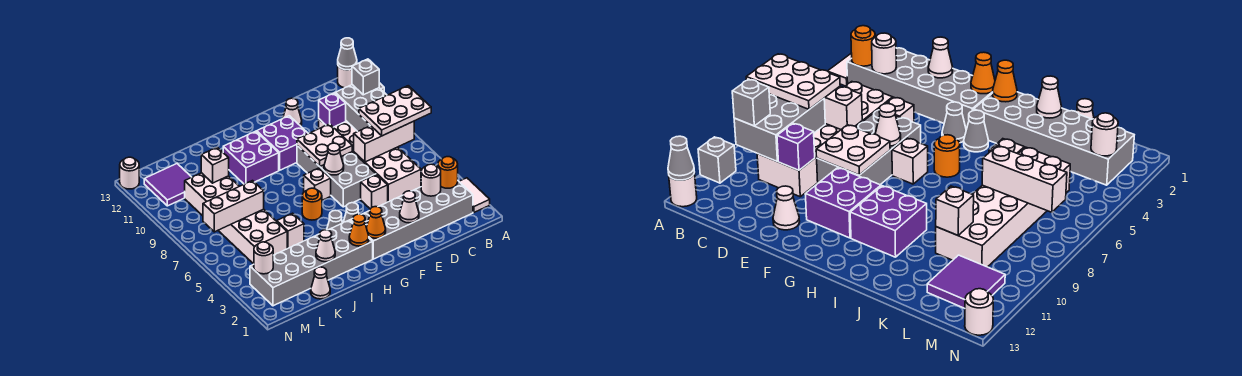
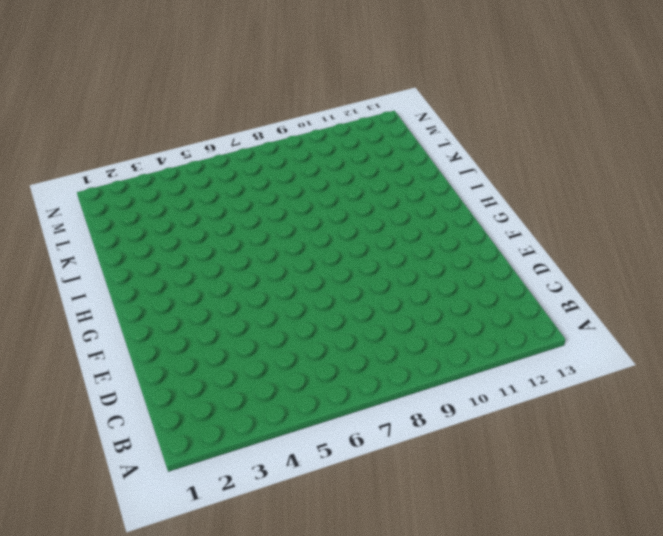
none -> white tile A2:A3 level 1
none -> grey brick A11 level 1
none -> white round brick A13 level 1
none -> grey brick B2:G3 level 1

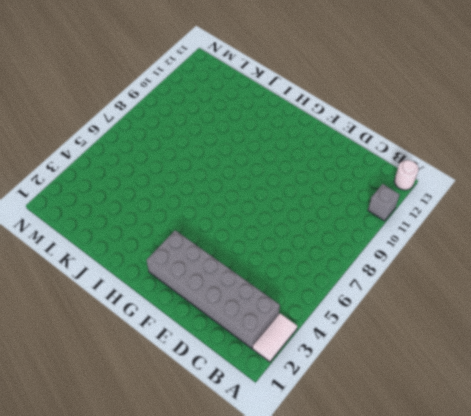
none -> white brick C5:D10 level 1
none -> white brick E5 level 1
none -> grey brick E6:F9 level 1
none -> white cone E12 level 1

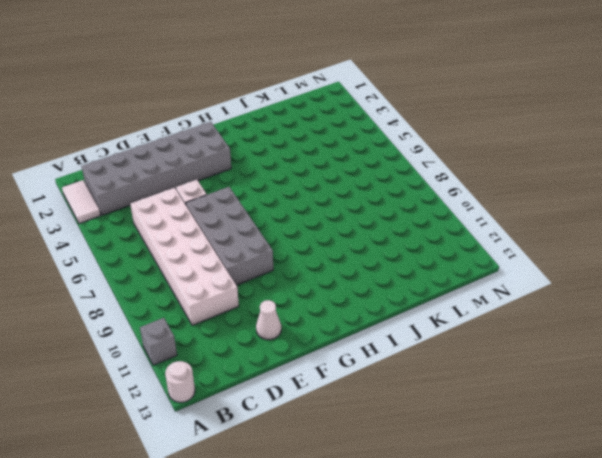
none -> purple brick F10:G11 level 1
none -> grey cone G4 level 1
none -> white brick G7 level 1
none -> grey brick H2:M3 level 1

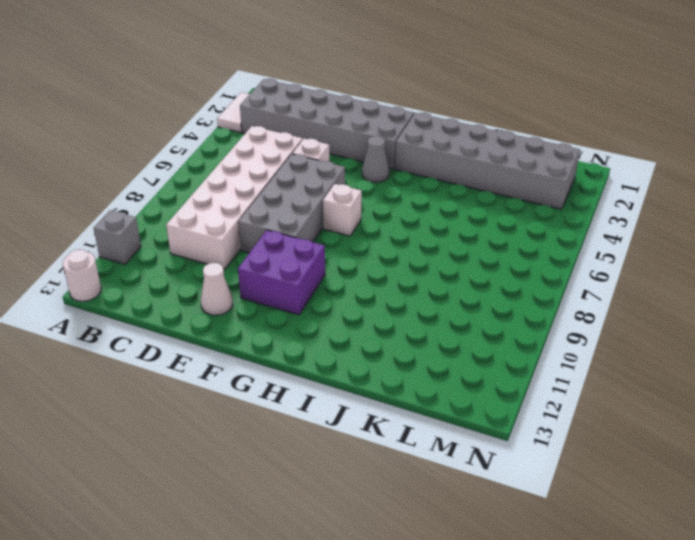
none -> grey cone H4 level 1
none -> orange round brick H6 level 1
none -> purple brick H10:I11 level 1
none -> white brick J5 level 1

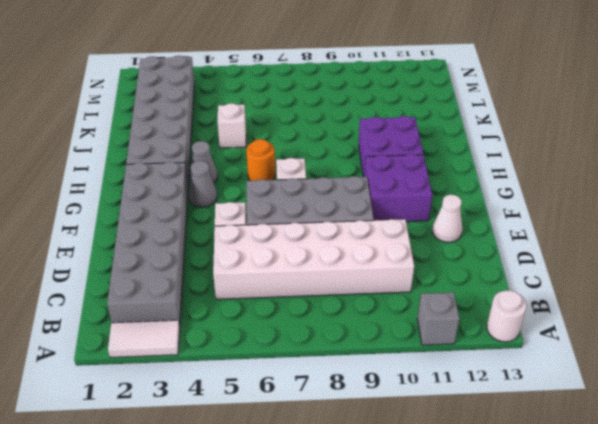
none -> white cone K1 level 1
none -> white brick K5:L10 level 1
none -> purple tile L11:M12 level 1
none -> white round brick N13 level 1

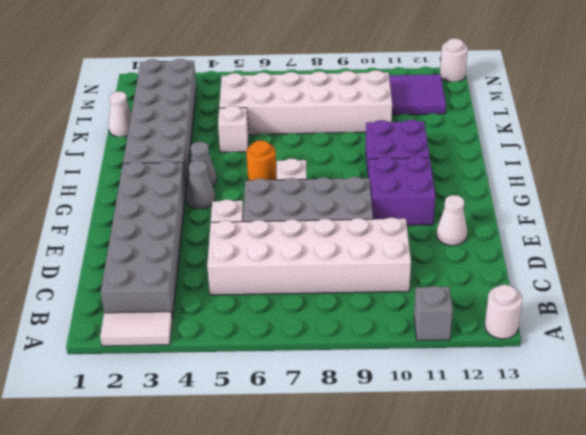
none -> grey cone A13 level 2
none -> orange round brick B3 level 2
none -> white brick B7:D7 level 2
none -> grey brick B8:C10 level 2

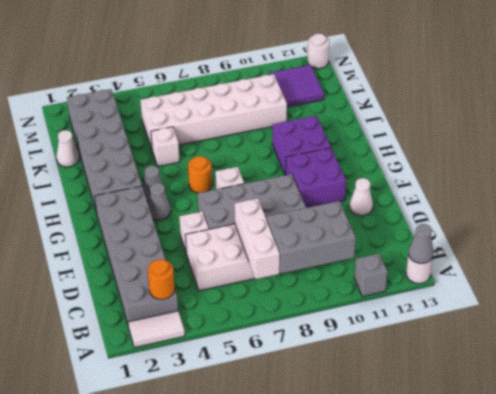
none -> white round brick C3 level 2
none -> purple brick D10 level 2
none -> white cone E2 level 2
none -> white plate E8:F9 level 2

